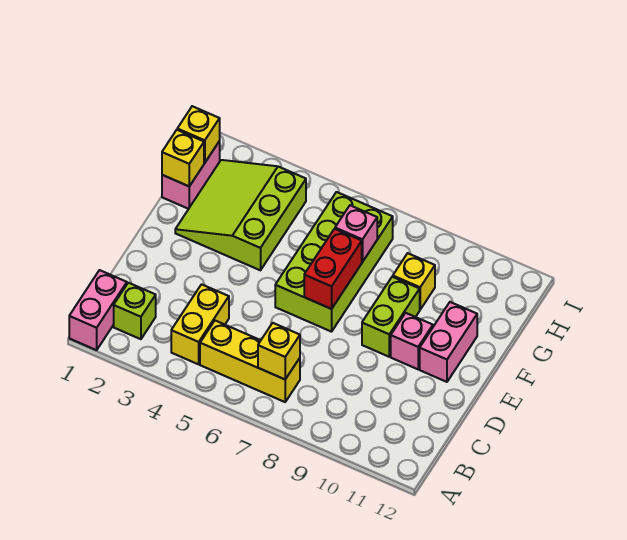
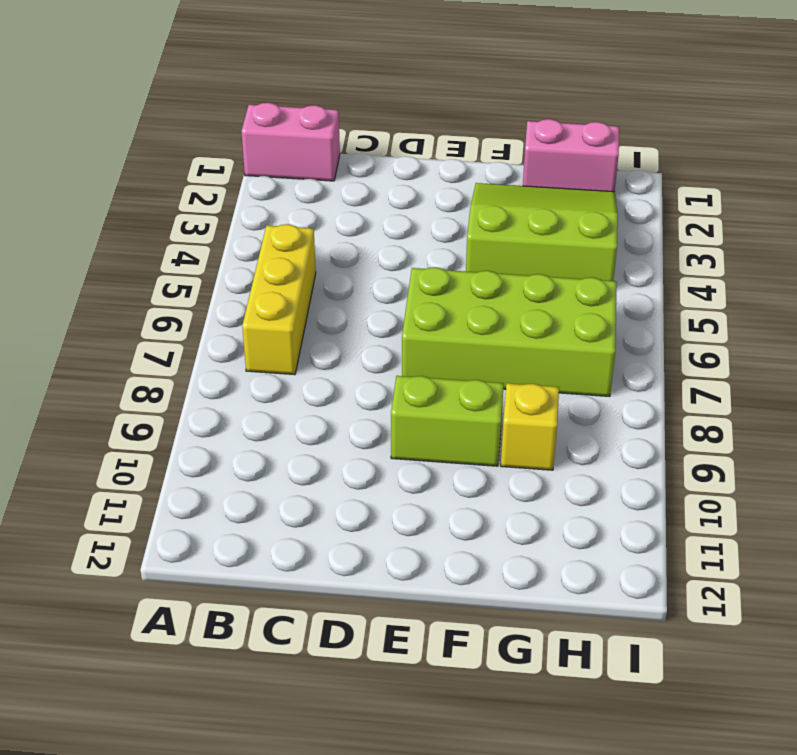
none -> lime brick B2 level 1
none -> yellow brick B4:C4 level 1
none -> pink brick E10 level 1

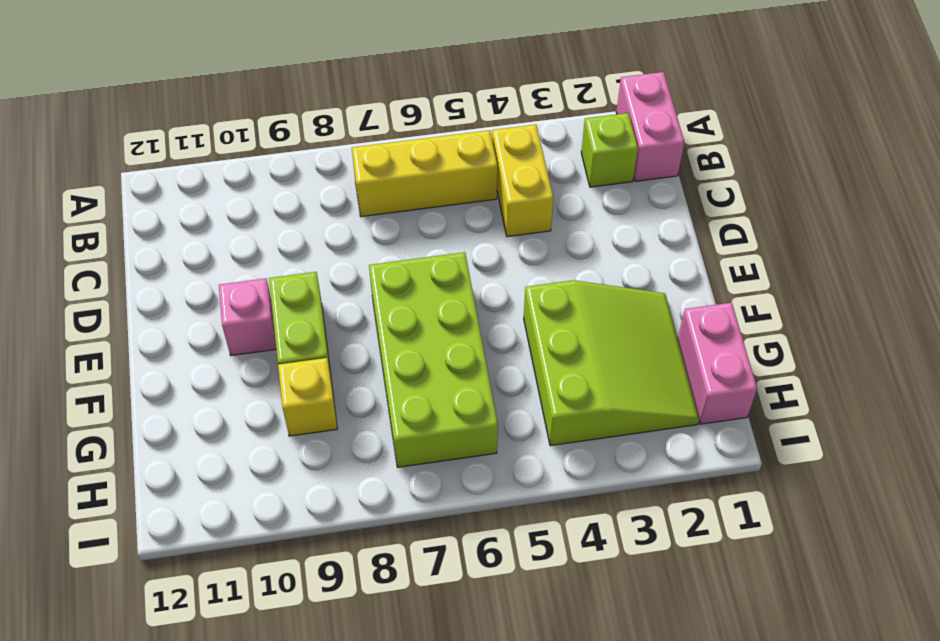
none -> pink brick E11:F11 level 1
none -> yellow brick B7 level 2
none -> red brick E7:F7 level 2

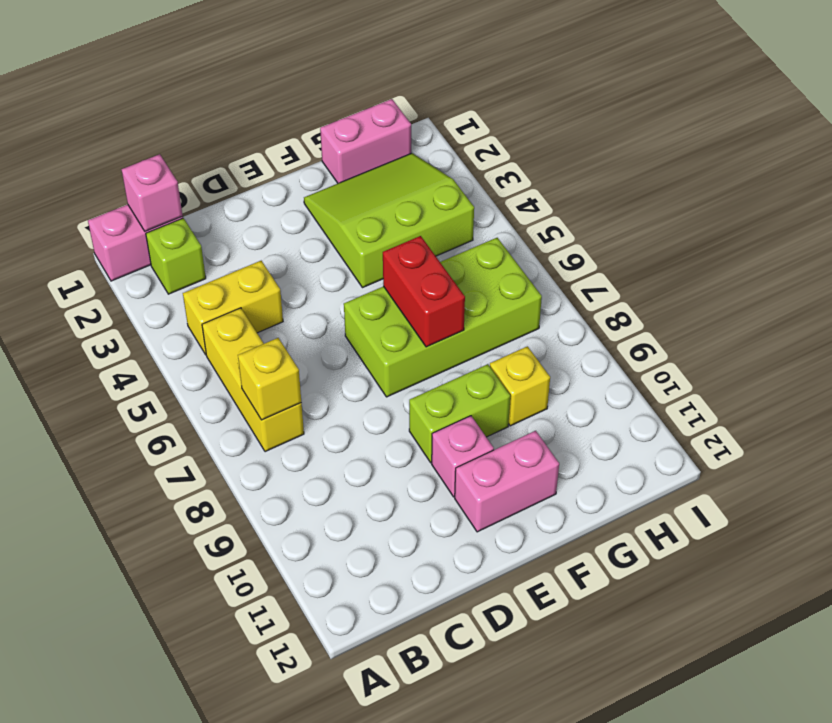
pink brick B1 level 2 -> pink brick G7 level 2
red brick F6:F7 level 2 -> red brick E7:F7 level 2
none -> yellow brick G1 level 2
none -> yellow brick H1 level 2

